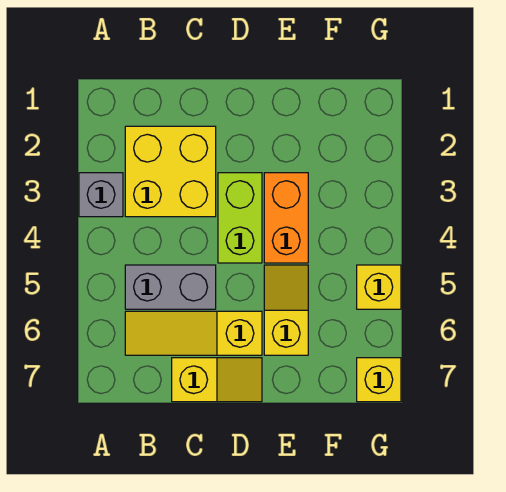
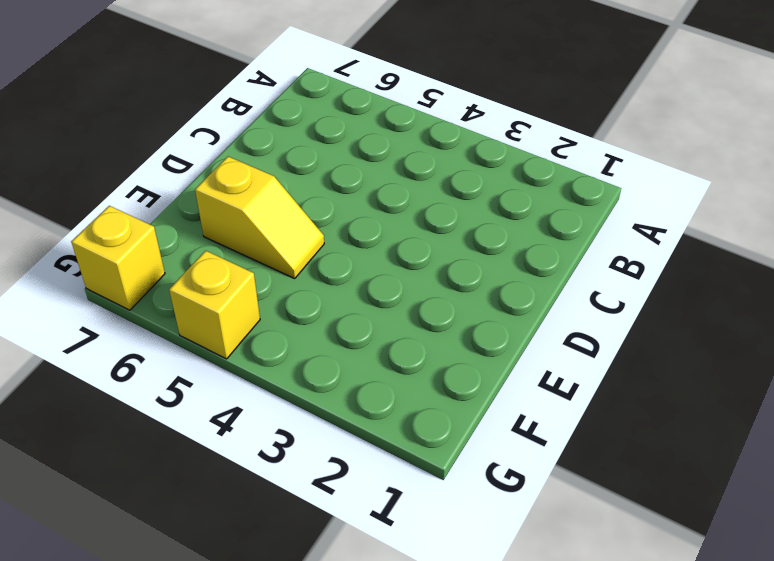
none -> grey brick A3 level 1
none -> yellow brick B2:C3 level 1

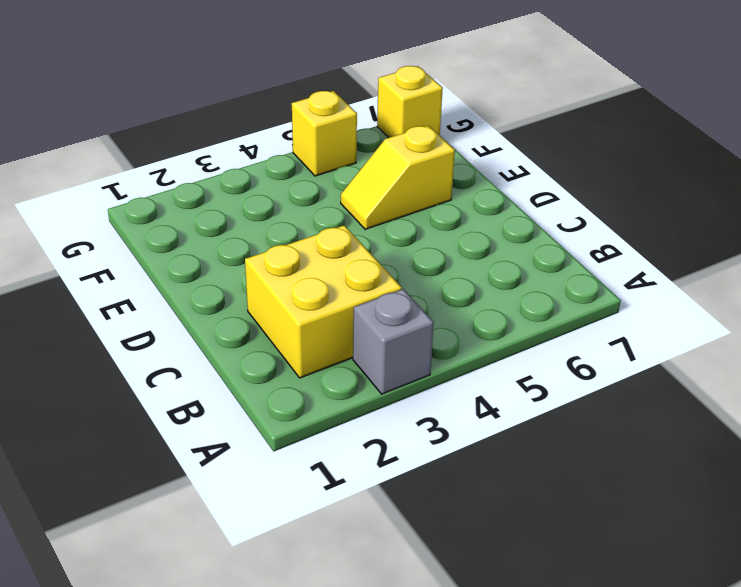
none -> grey brick B5:C5 level 1
none -> yellow slope B6:D6 level 1 top D

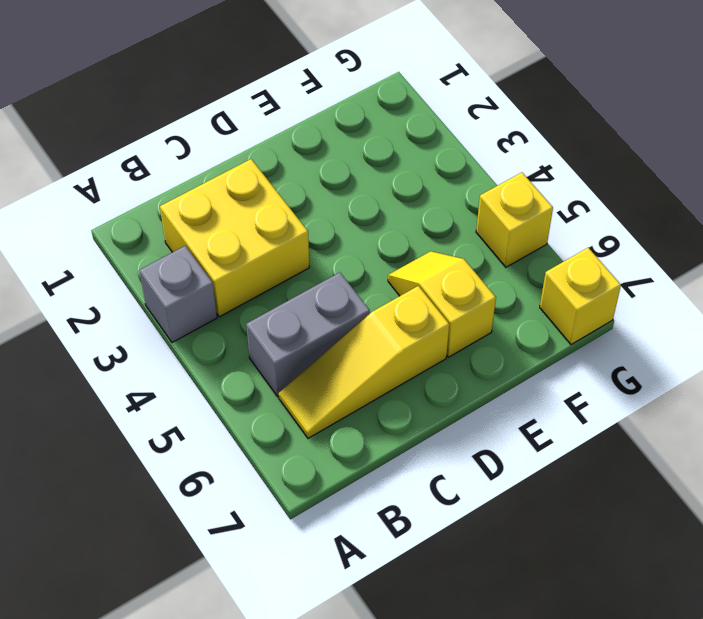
none -> yellow slope C7:D7 level 1 top C
none -> lime brick D3:D4 level 1

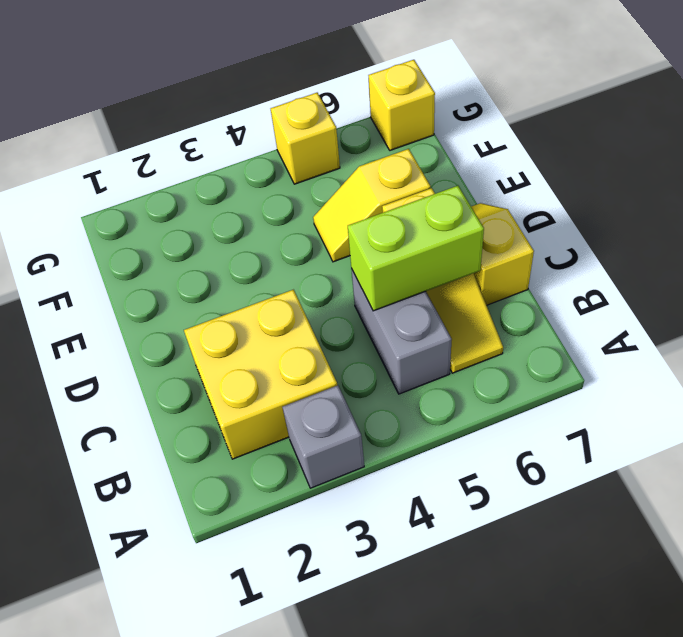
lime brick C5:C6 level 2 -> lime brick D3:D4 level 1
none -> orange brick E3:E4 level 1

